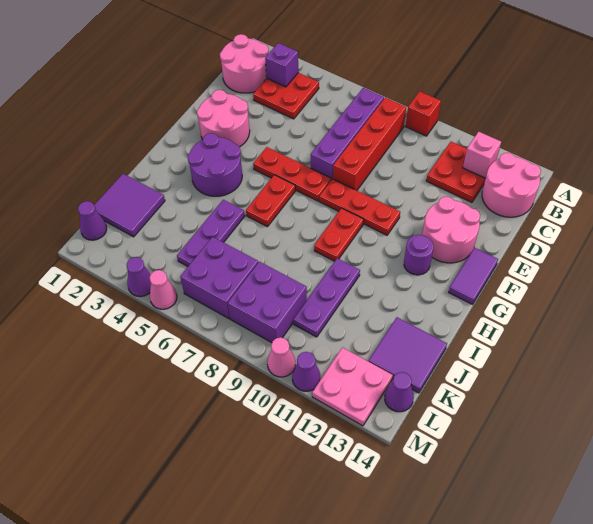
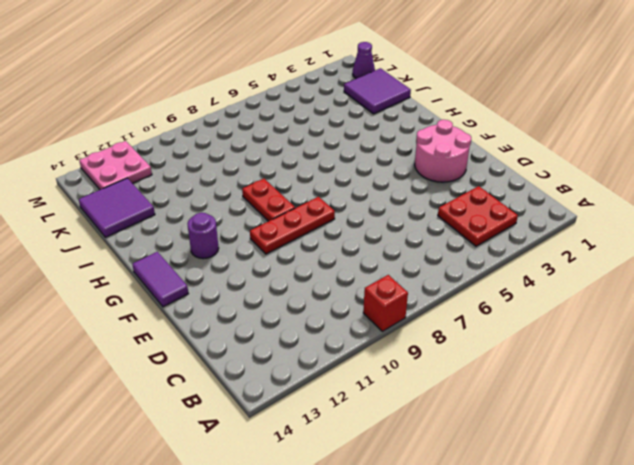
none -> pink round brick B1:C2 level 1
none -> purple brick B7:E7 level 1
none -> red brick B8:E8 level 1
none -> red plate B11:C12 level 1

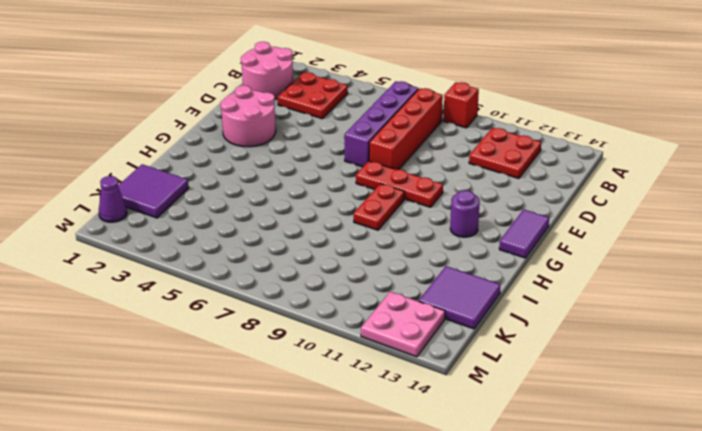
none -> pink round brick B13:C14 level 1
none -> pink round brick E12:F13 level 1
none -> red plate F5:F7 level 1
none -> purple round brick G3:H4 level 1

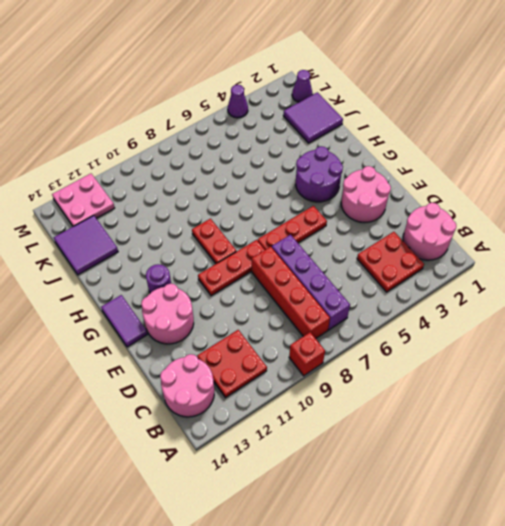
none -> red plate G6:H6 level 1
none -> purple plate I5:K5 level 1
none -> purple plate I10:K10 level 1
none -> purple brick K6:L7 level 1

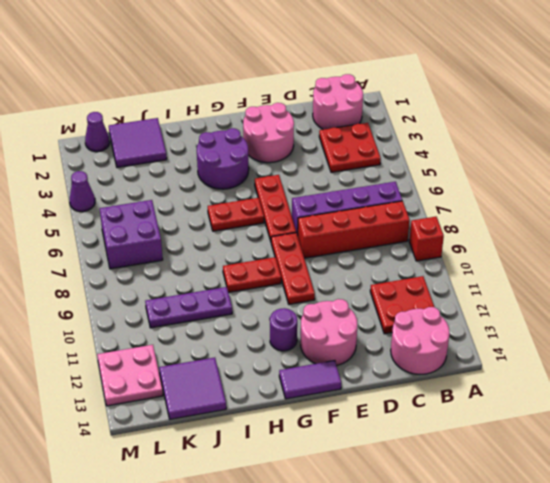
none -> purple plate I5:K5 level 1
none -> purple brick K8:L9 level 1
none -> purple cone L14 level 1
none -> pink cone M5 level 1

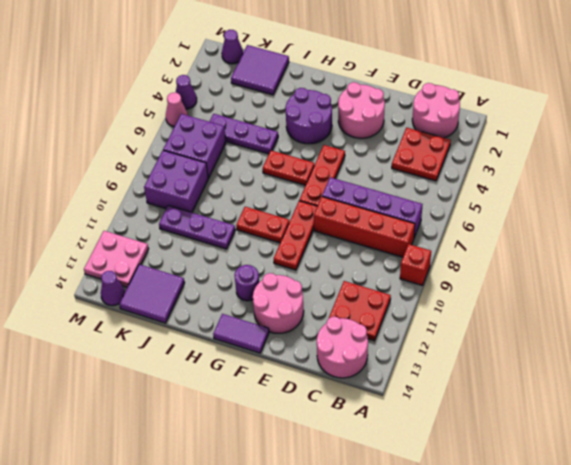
none -> pink cone M10 level 1
none -> purple cone M11 level 1
none -> purple brick B3 level 2
none -> pink brick B12 level 2

